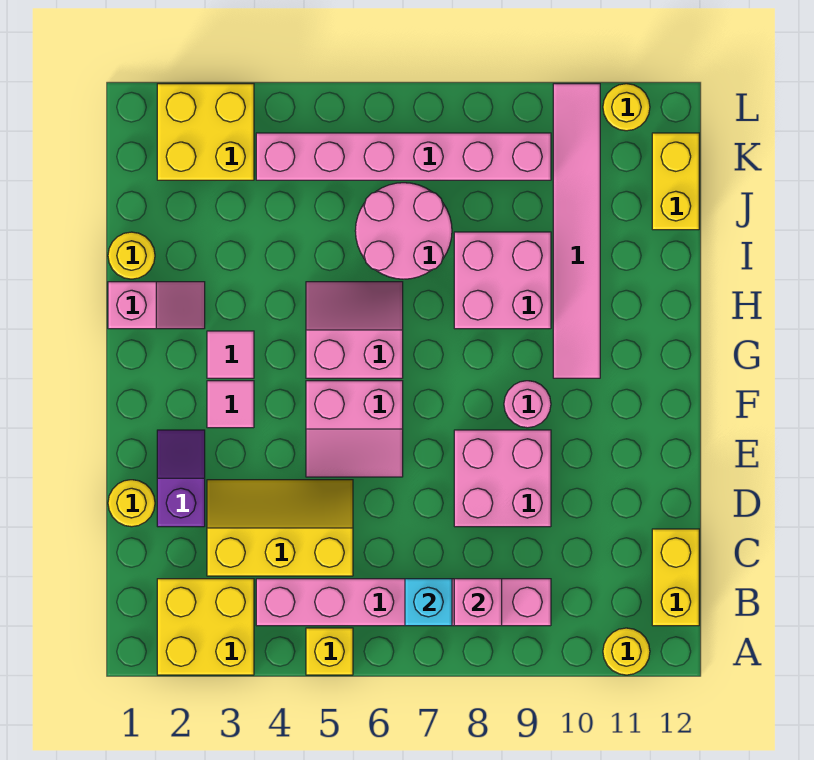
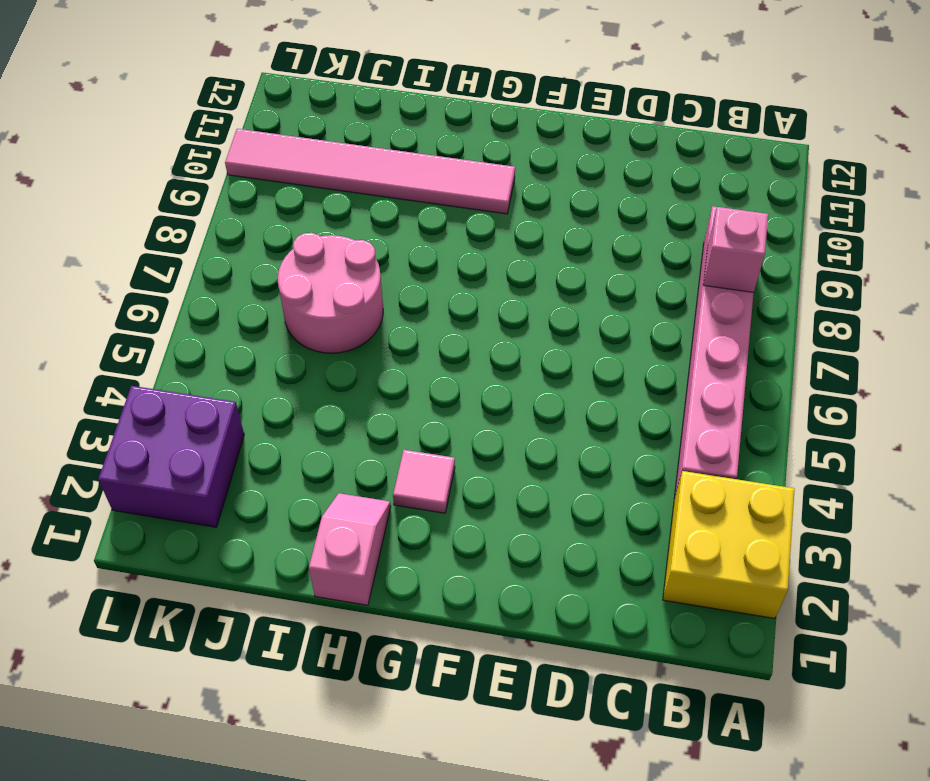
purple brick K2:L3 level 1 -> yellow brick K2:L3 level 1
none -> yellow brick A5 level 1
none -> yellow round brick A11 level 1
none -> yellow brick B12:C12 level 1

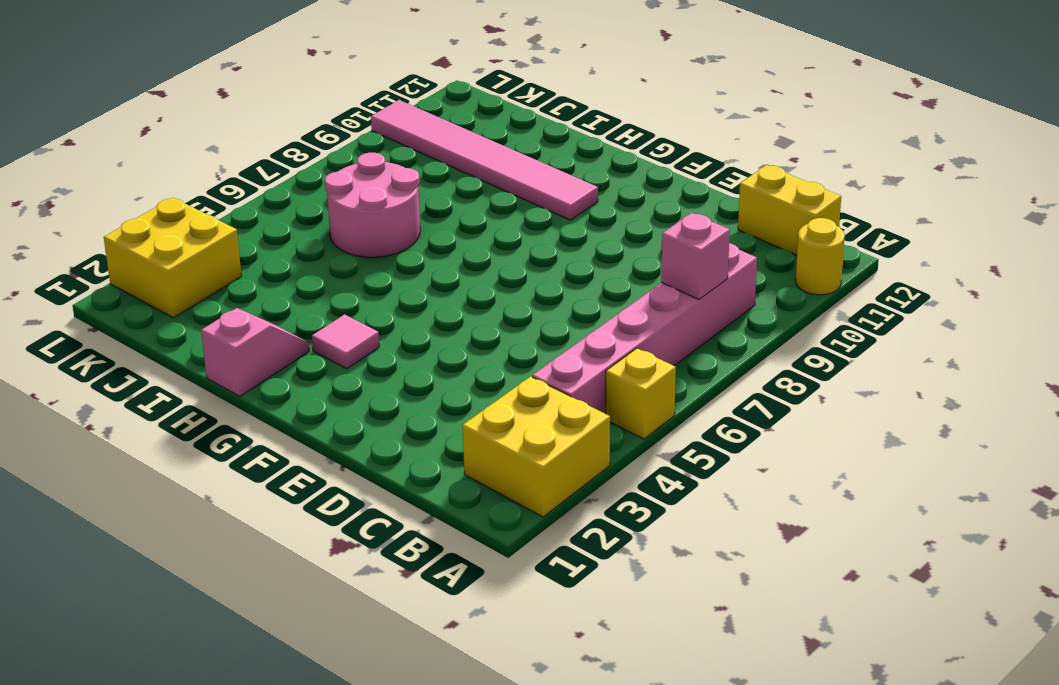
none -> yellow slope C3:D5 level 1 top C
none -> yellow round brick D1 level 1
none -> purple slope D2:E2 level 1 top D

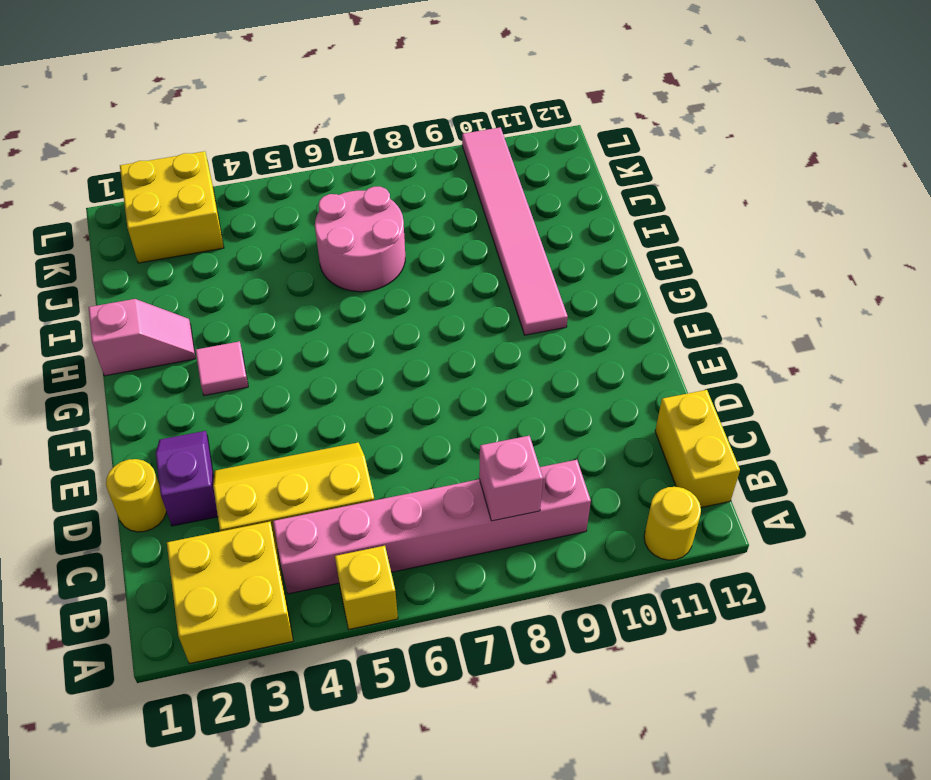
none -> pink brick D8:E9 level 1
none -> pink slope E5:F6 level 1 top F
none -> pink tile F3 level 1

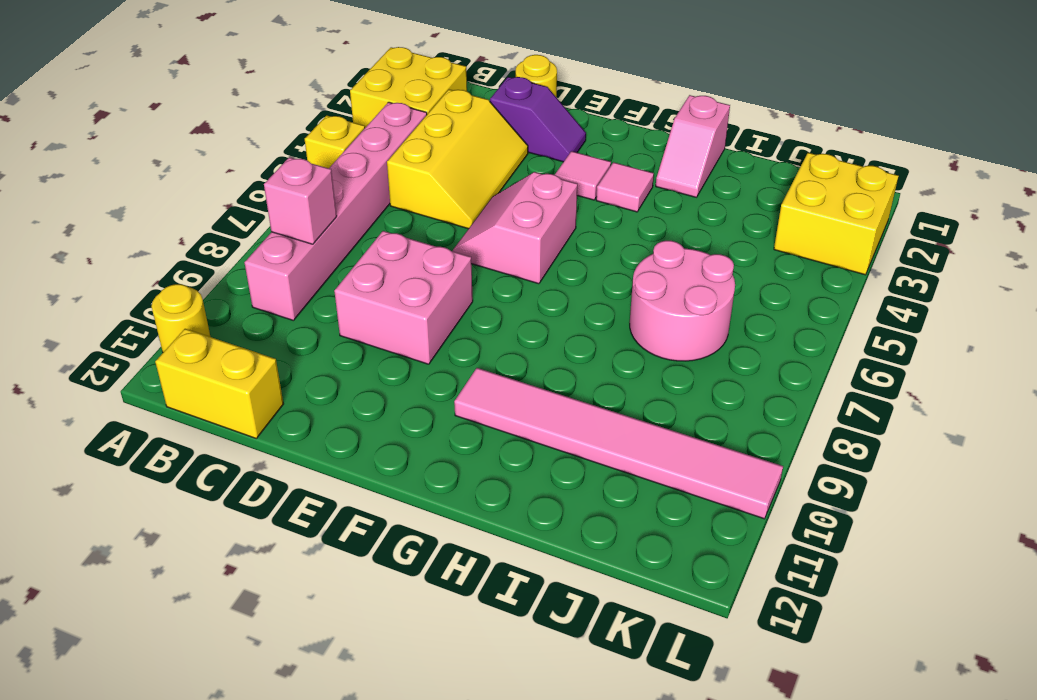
none -> pink round brick F9 level 1
none -> pink slope G5:H6 level 1 top G
none -> pink brick H8:I9 level 1

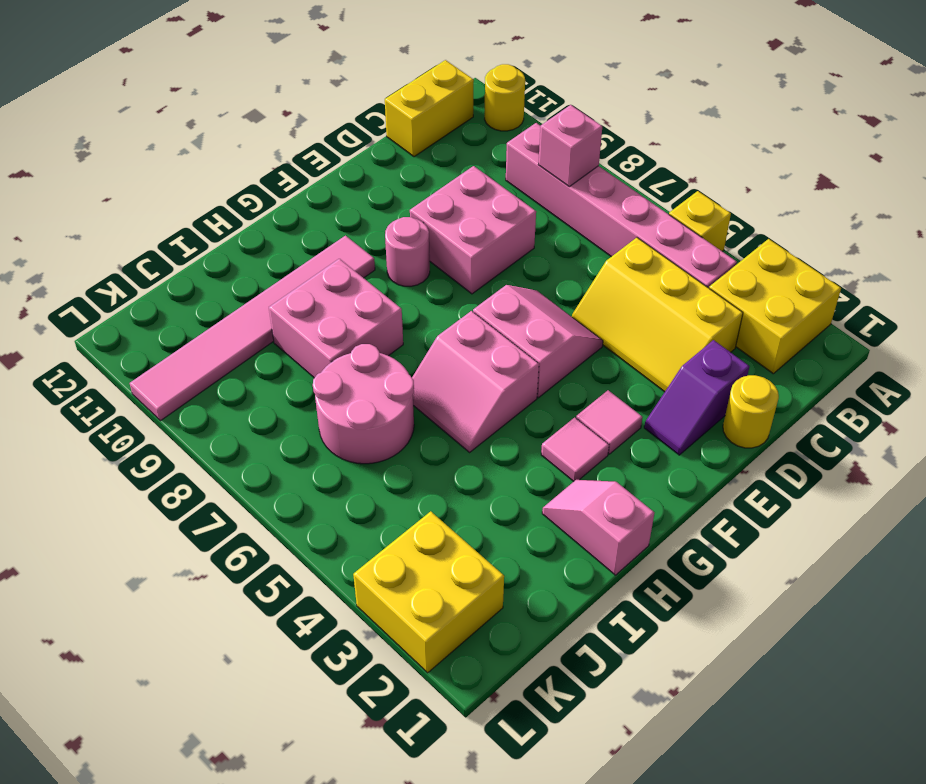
none -> yellow round brick I1 level 1
none -> yellow brick J12:K12 level 1
none -> pink brick K4:K9 level 1

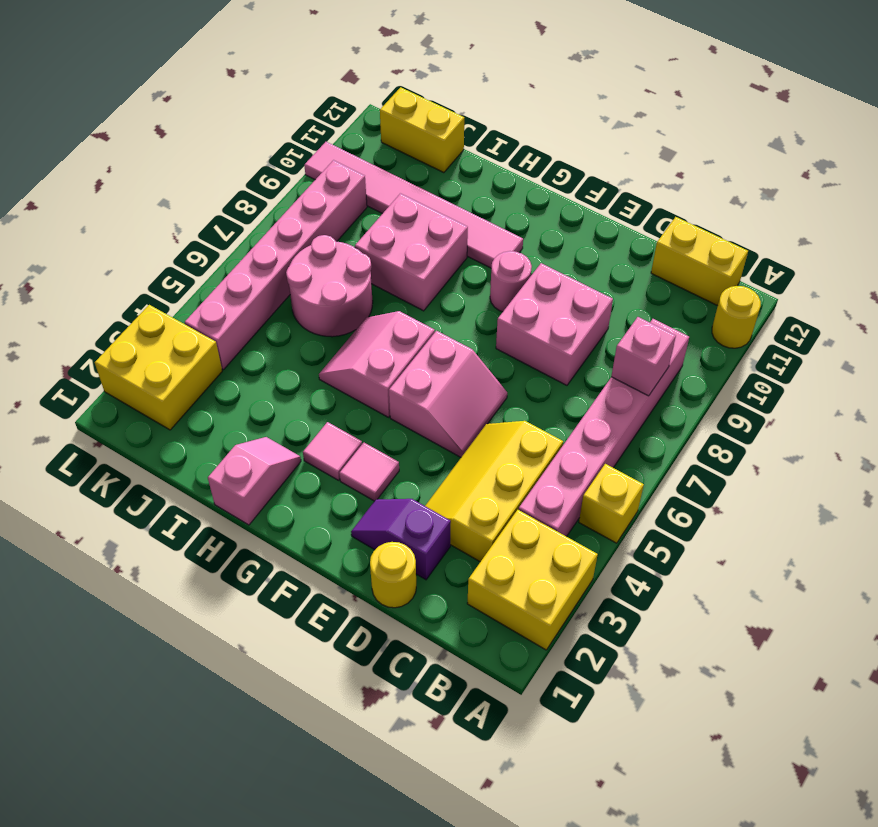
none -> yellow round brick I1 level 1
none -> yellow round brick L11 level 1
none -> cyan brick B7 level 2

